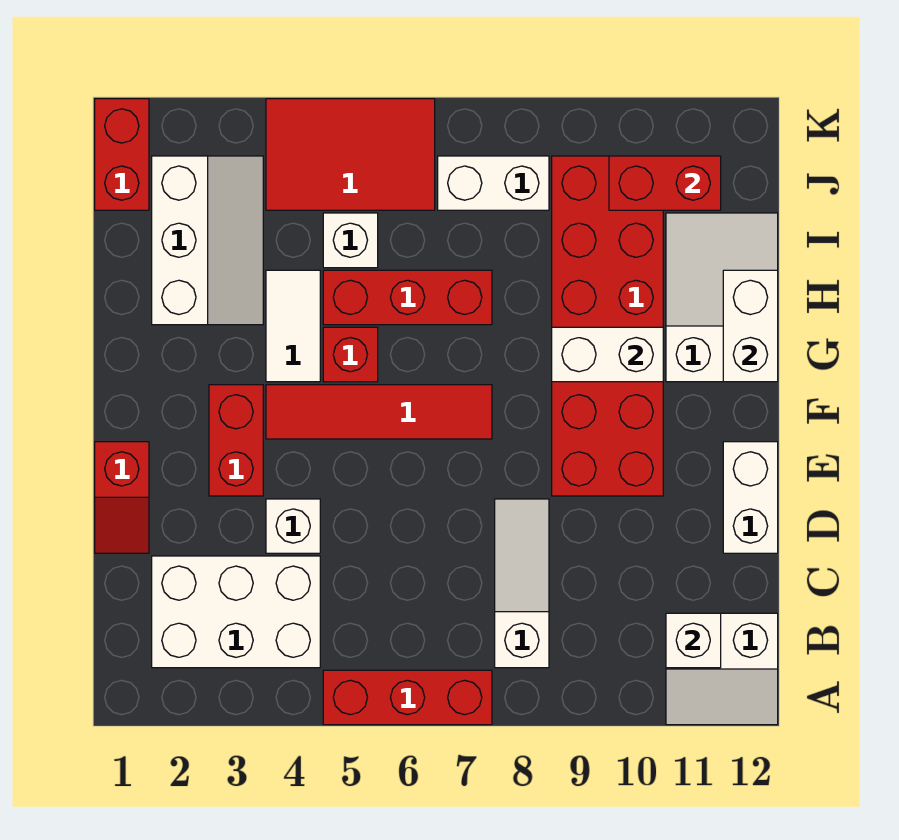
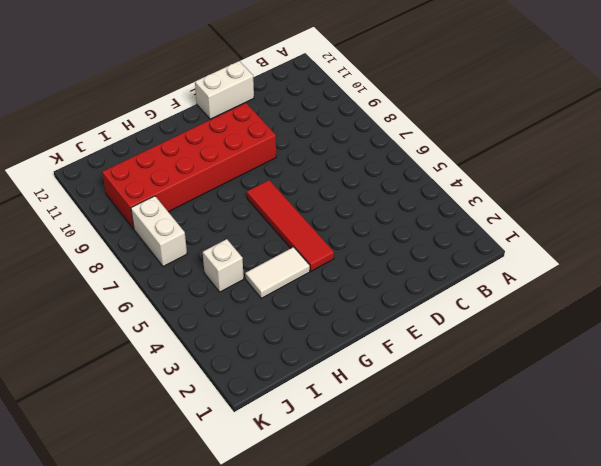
none -> red brick A5:A7 level 1
none -> white slope A11:B12 level 1 top B
none -> white brick B2:C4 level 1

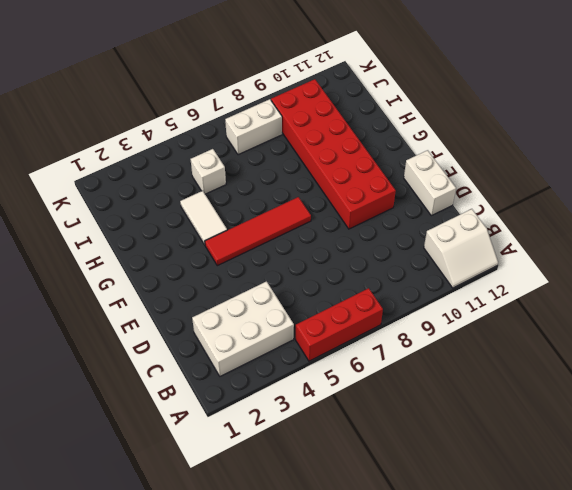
none -> white slope B8:D8 level 1 top B
none -> red slope D1:E1 level 1 top E
none -> white brick D4 level 1

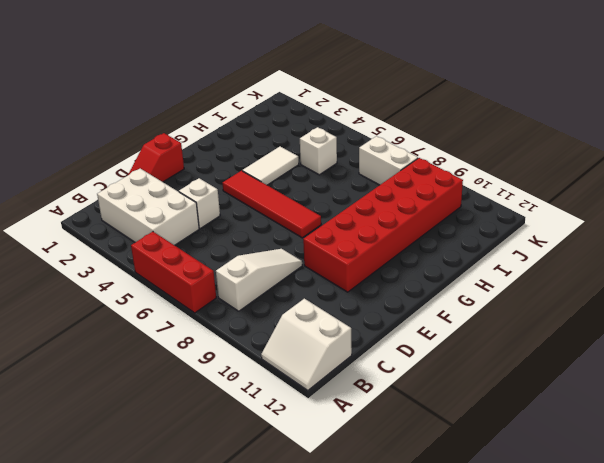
none -> white brick D12:E12 level 1
none -> red brick E3:F3 level 1
none -> red brick G5 level 1

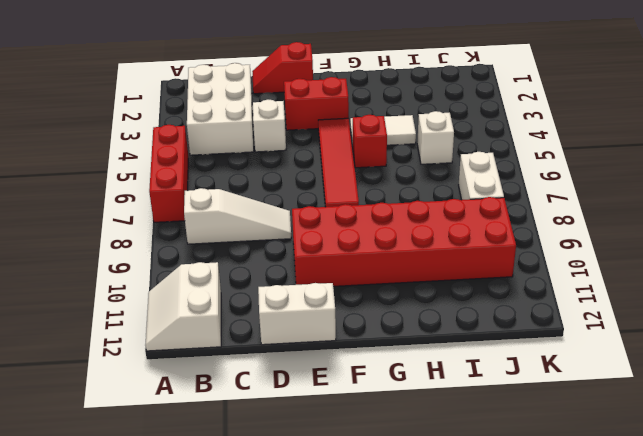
none -> white slope G11:I12 level 1 top G
none -> white slope H2:J3 level 1 top 2
none -> red brick H5:H7 level 1

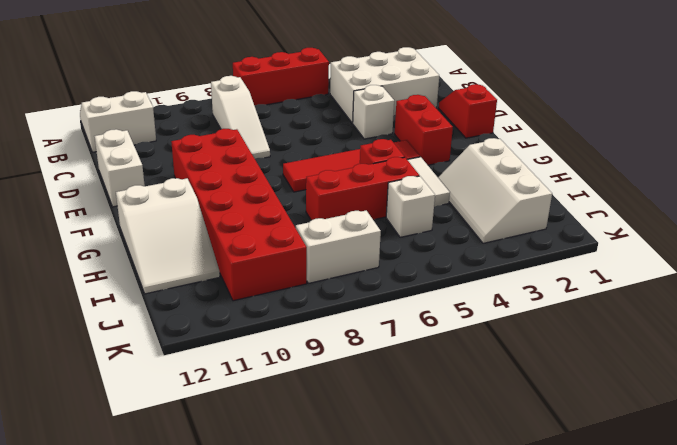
none -> red brick J1:K1 level 1
none -> red tile J4:K6 level 1
none -> white brick B11 level 2

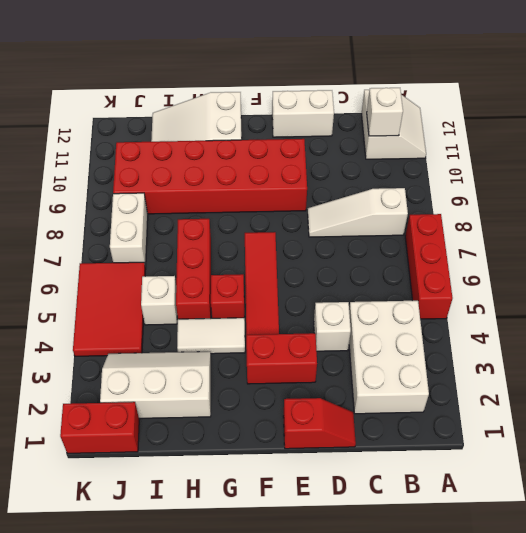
none -> white brick G9:G10 level 2
none -> white brick G12:H12 level 2
none -> red brick J10:J11 level 2

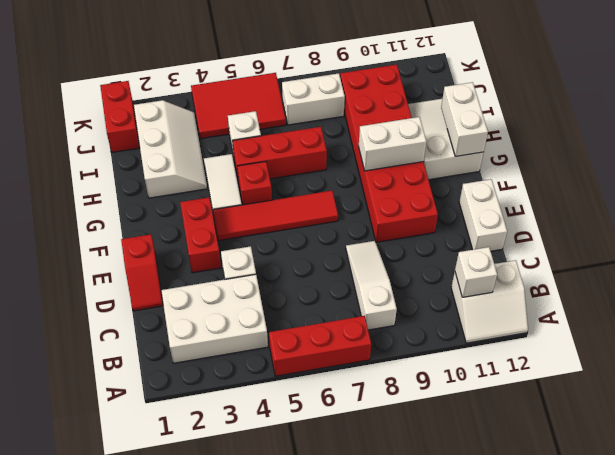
none -> red brick J10:J11 level 2

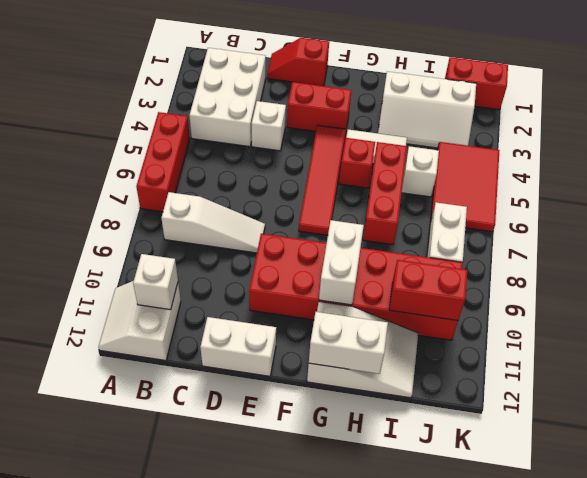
red brick I10:J10 level 2 -> red brick J10:J11 level 2

